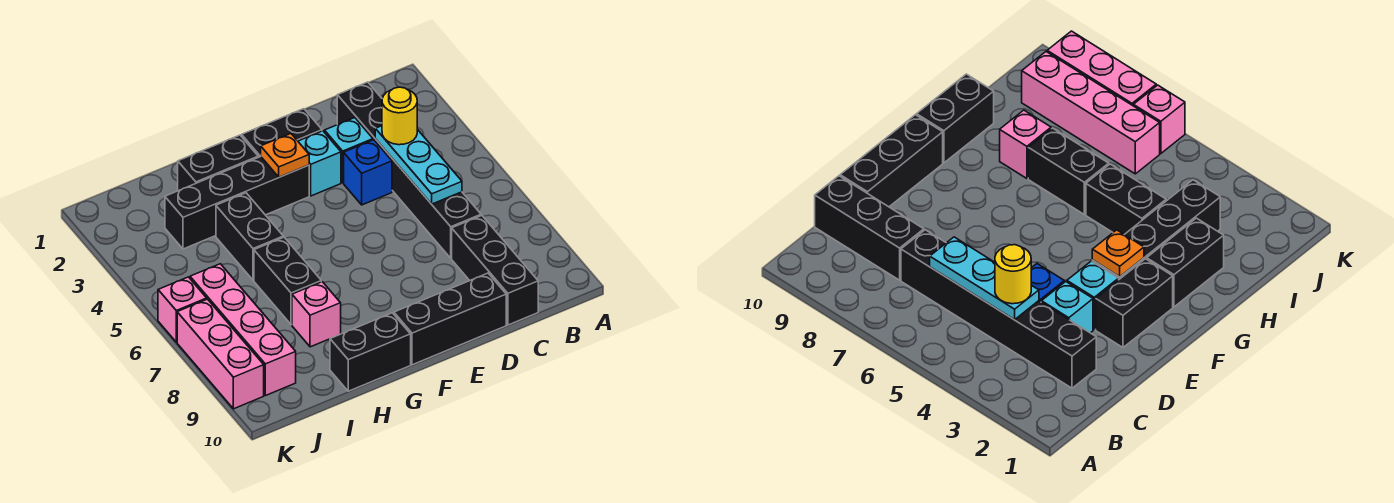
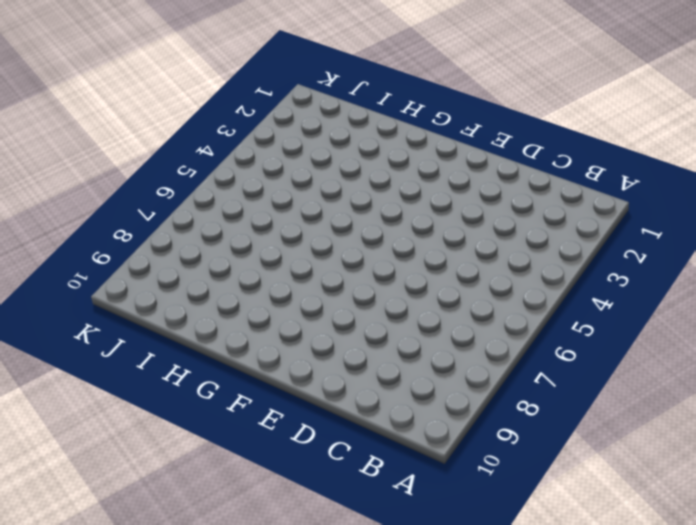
none -> black brick C2:C7 level 1
none -> black brick C8:C10 level 1
none -> cyan brick D3 level 1

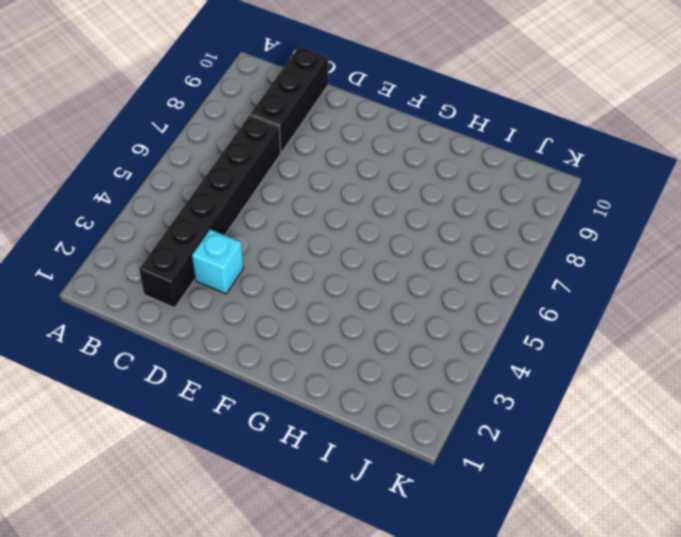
none -> blue brick D4 level 1
none -> black brick D10:F10 level 1
none -> black brick E2:F2 level 1

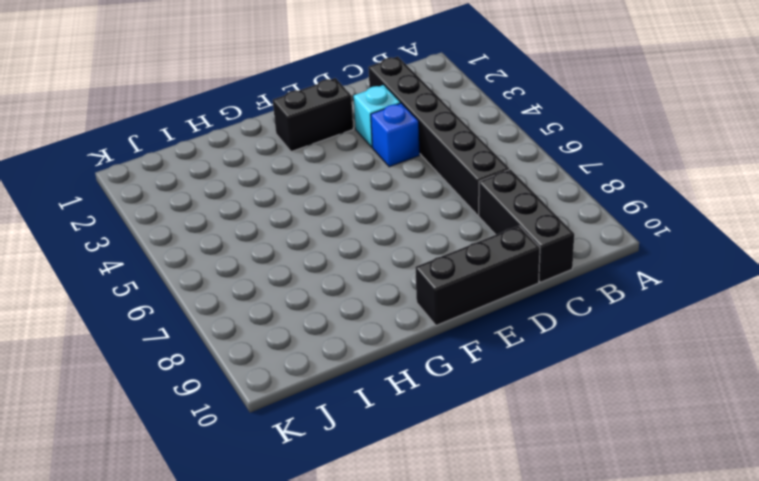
none -> cyan brick E3 level 1
none -> black brick F3:I3 level 1
none -> black brick G2:H2 level 1

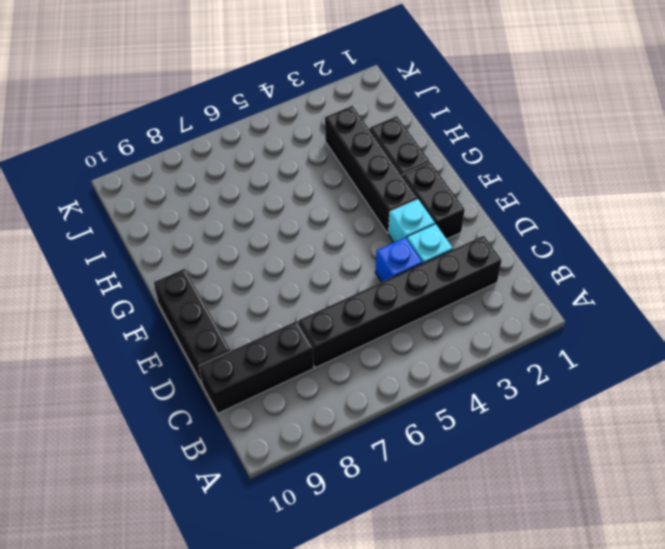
none -> black brick G10:H10 level 1
none -> black brick H4:H5 level 1
none -> black brick H6:H7 level 1

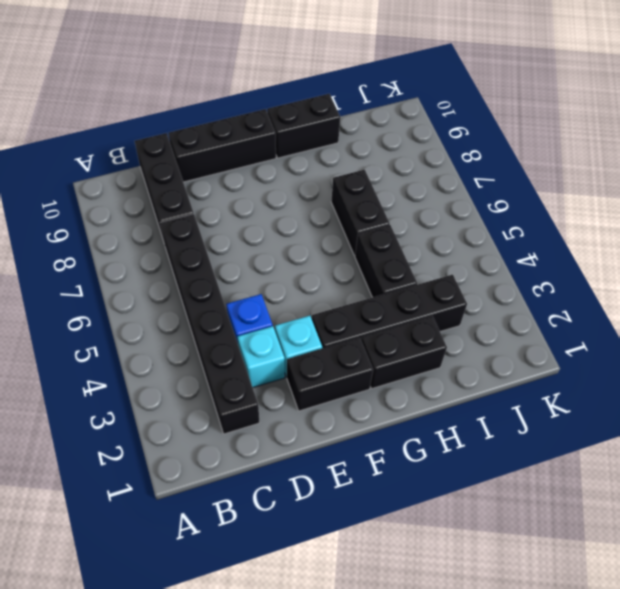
none -> pink brick H8 level 1
none -> pink brick J6:J9 level 1
none -> pink brick K6 level 1

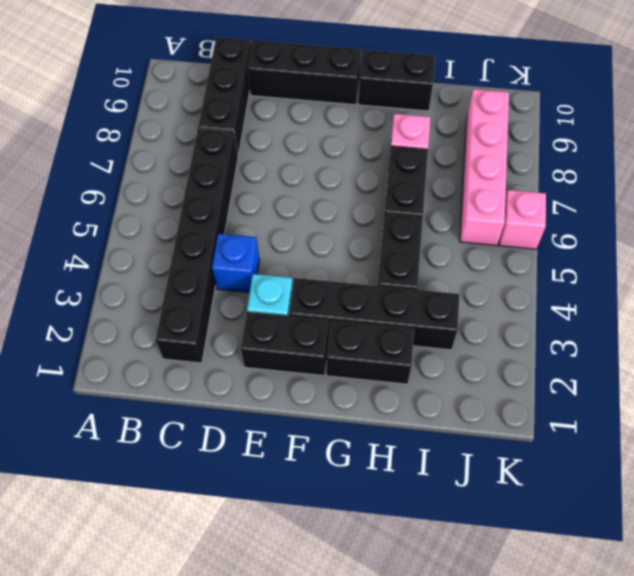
none -> cyan brick D3 level 1
none -> pink brick K7:K9 level 1
none -> cyan plate C4:C6 level 2

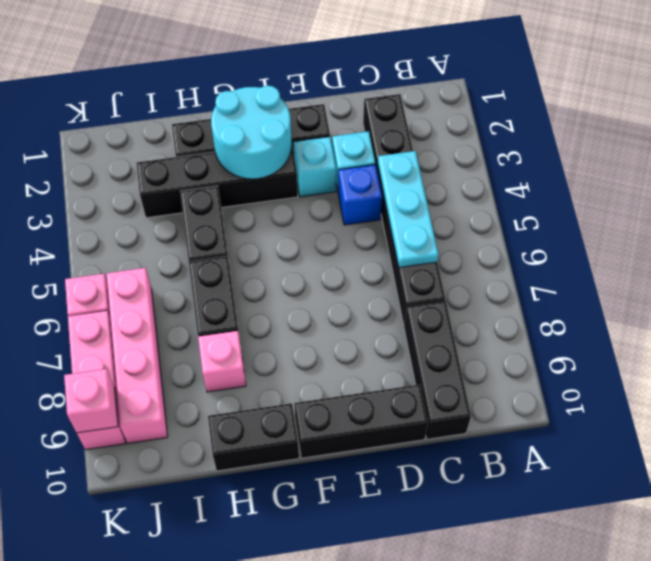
cyan round brick F2:G3 level 2 -> orange plate F3 level 2
pink brick K9 level 2 -> none
none -> yellow round brick C4 level 3

